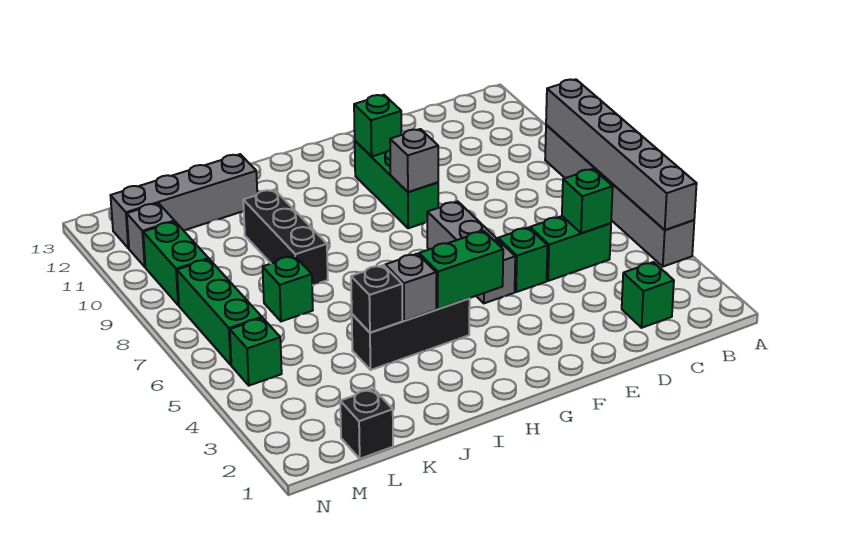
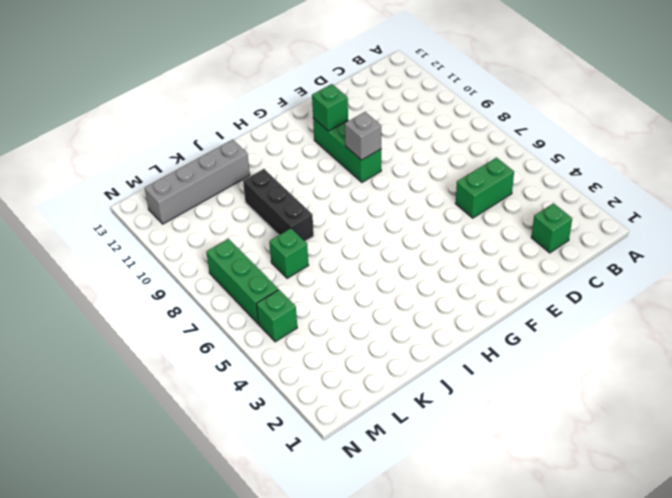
none -> grey brick A4:A9 level 1
none -> green brick E5 level 1
none -> grey brick F5:F7 level 1

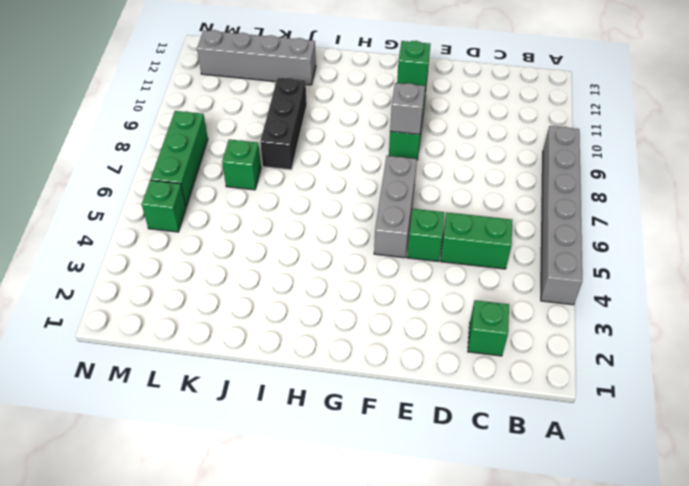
none -> black brick H4:J4 level 1
none -> black brick L1 level 1
none -> green brick M9:M10 level 1

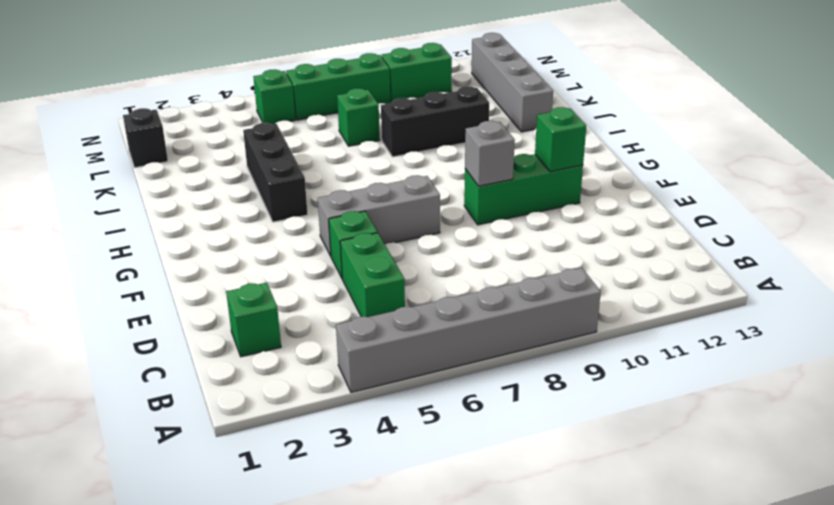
none -> grey brick M11 level 1
none -> grey brick A4:A9 level 2
none -> green brick C5 level 2

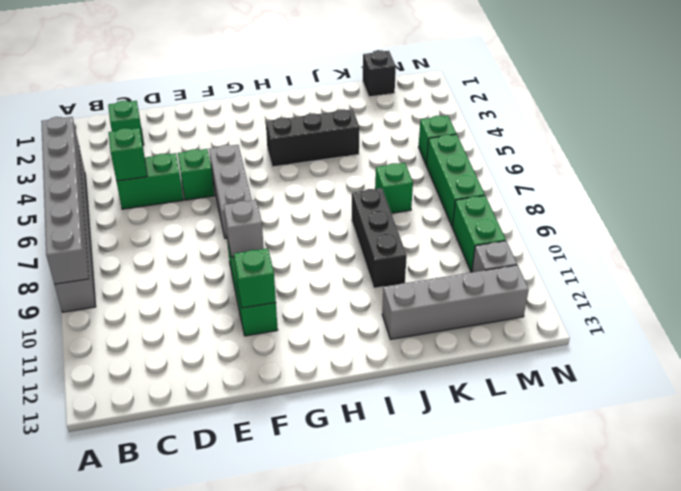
none -> green brick G4:H4 level 2
none -> grey brick I4 level 2
none -> black brick J4 level 2

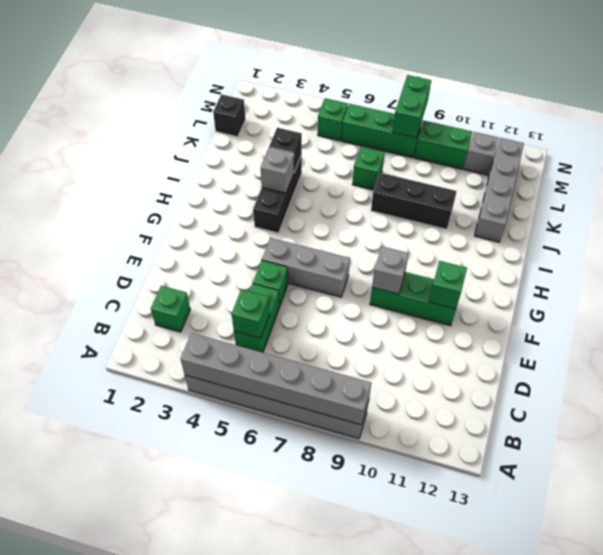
green brick M8:N8 level 2 -> green brick G4:H4 level 2

